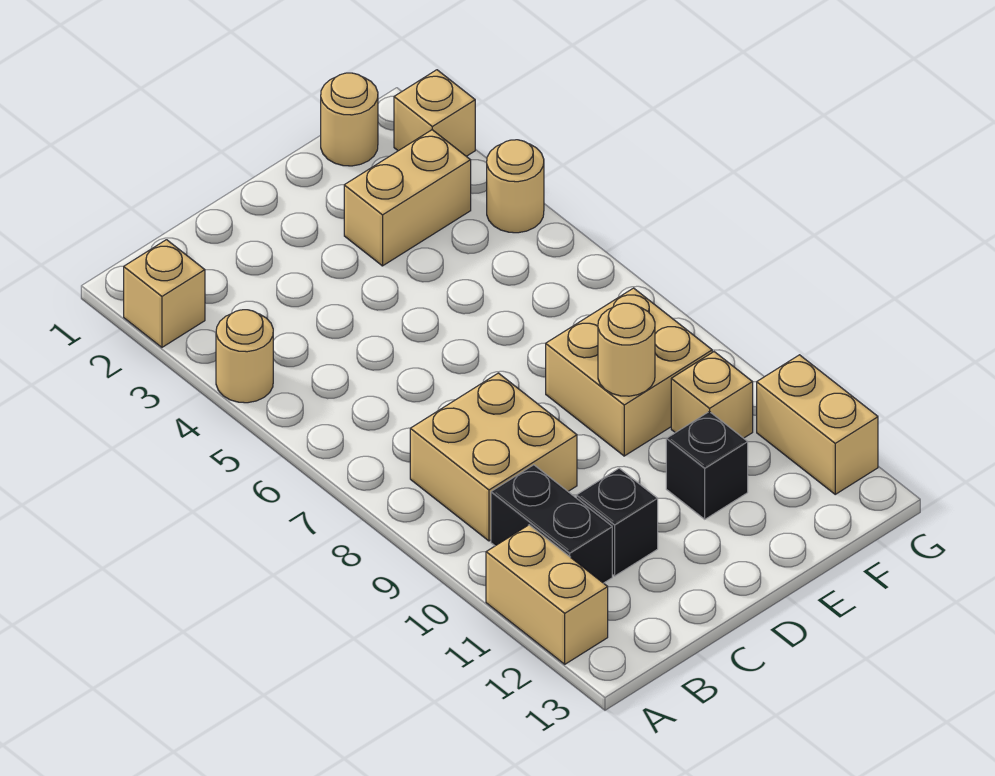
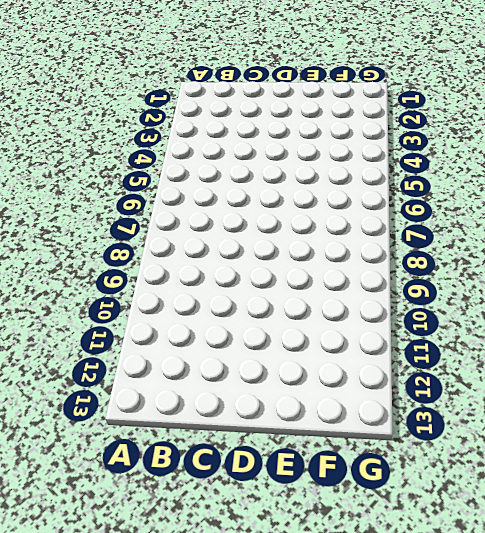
none -> tan brick A2 level 1
none -> tan round brick A4 level 1
none -> tan brick A11:A12 level 1

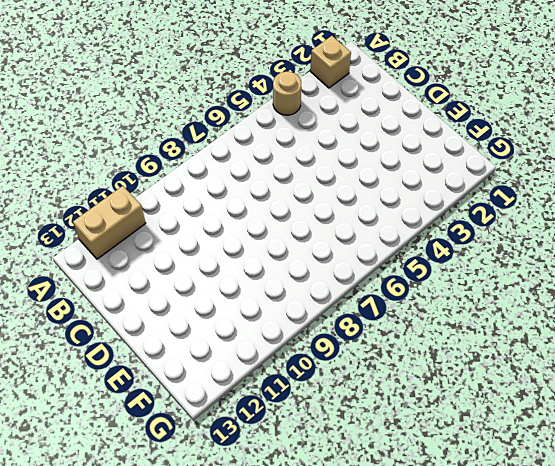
none -> tan brick B8:C9 level 1
none -> black brick B10:B11 level 1
none -> black brick C11 level 1

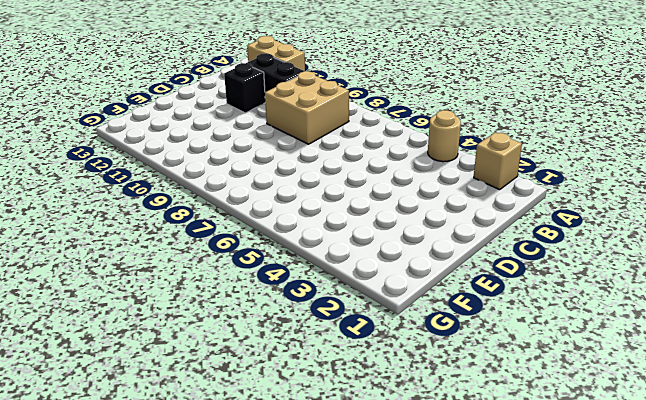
none -> tan brick E3:F3 level 1
none -> tan brick E8:F9 level 1
none -> black brick E11 level 1

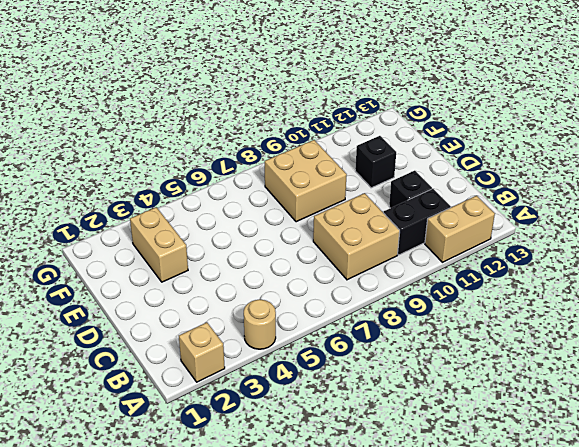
none -> tan round brick F1 level 1
none -> tan brick F10 level 1
none -> tan brick G2 level 1

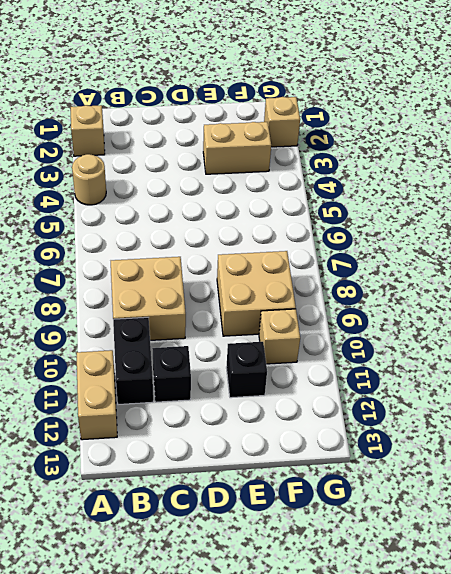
none -> tan round brick F1 level 1
none -> tan round brick G4 level 1
none -> tan brick G11:G12 level 1

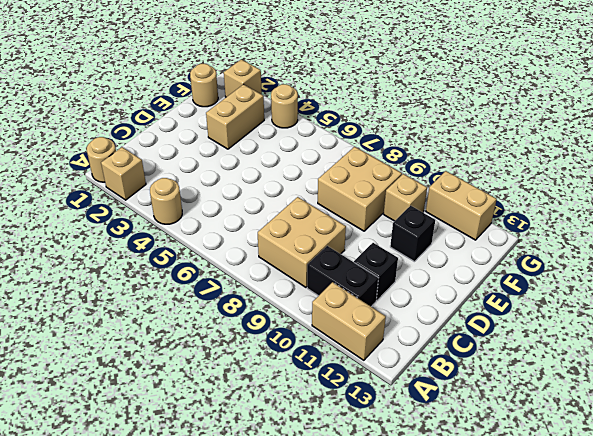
tan round brick A1 level 1 -> tan round brick E9 level 2

